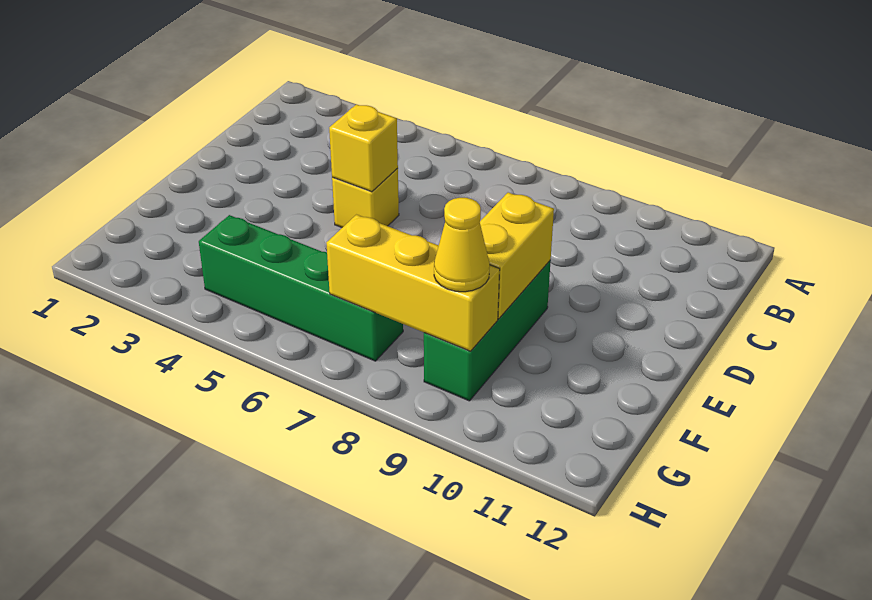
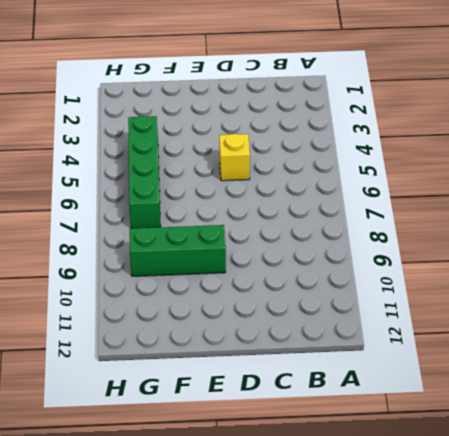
none -> yellow brick D5 level 2
none -> yellow brick E9:F9 level 2

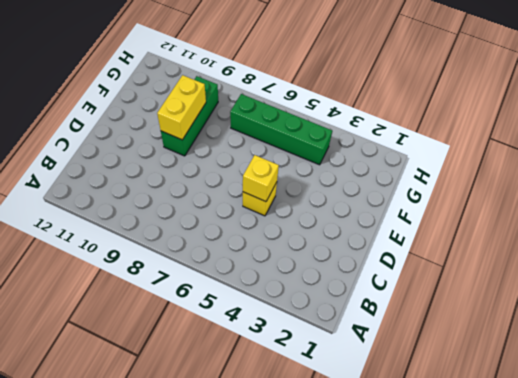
none -> yellow brick G7:G9 level 2
none -> yellow cone G9 level 3

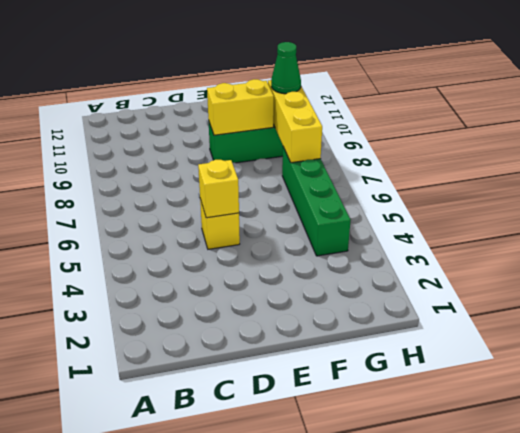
green cone G9 level 3 -> yellow cone G9 level 3

